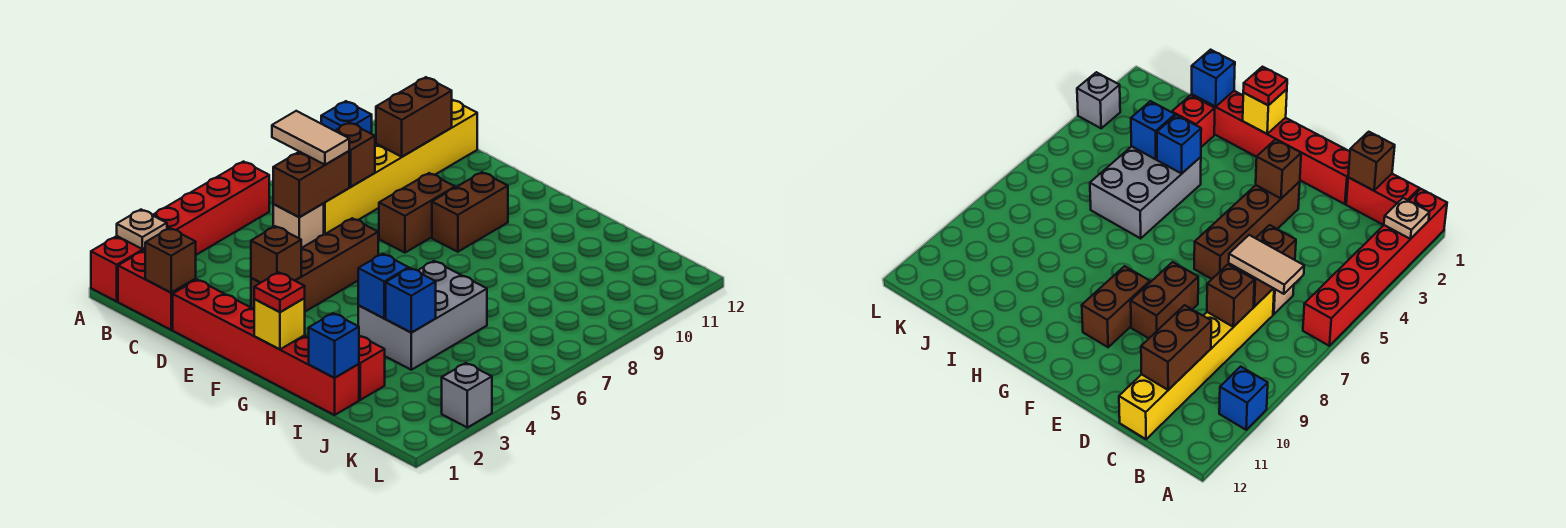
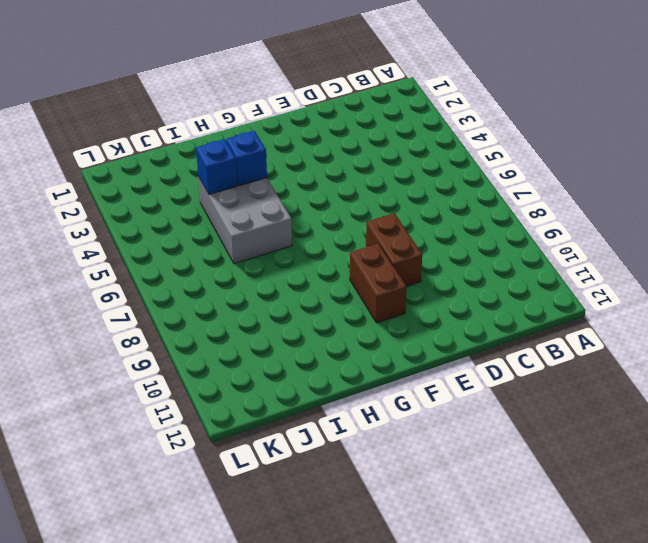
none -> red brick A1:A6 level 1
none -> blue brick A10 level 1
none -> red brick B1:C1 level 1

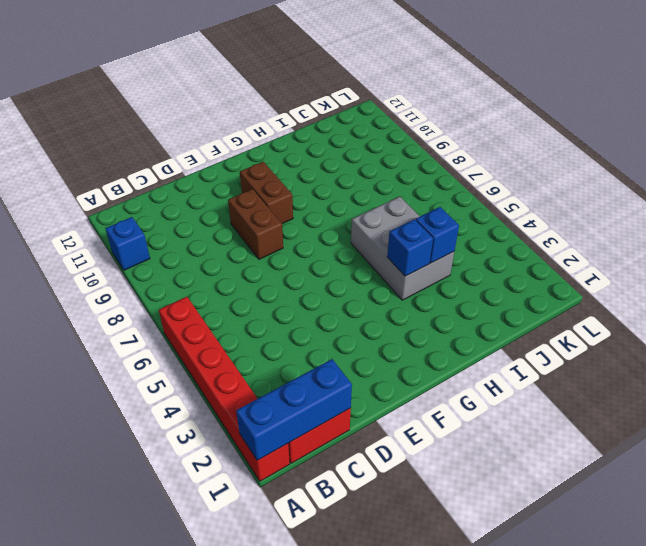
blue brick A1:C1 level 2 -> brown brick C1 level 2
none -> tan brick C6 level 1
none -> yellow brick C7:C12 level 1
none -> red brick D1:I1 level 1

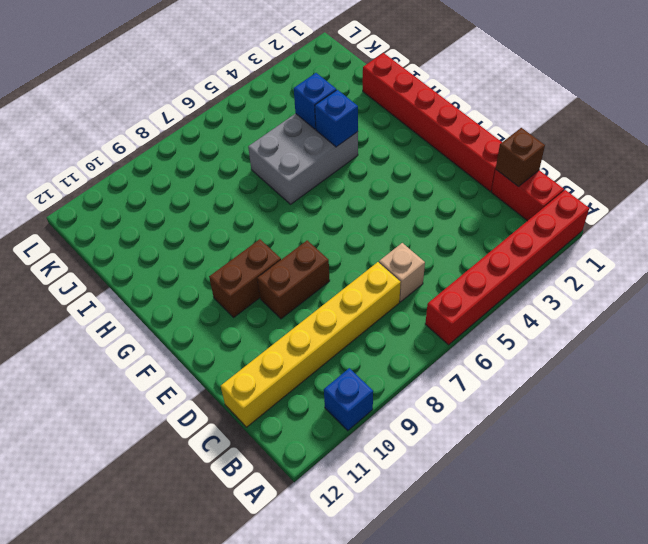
none -> brown brick E3:E6 level 1
none -> red brick I2 level 1
none -> grey brick L3 level 1

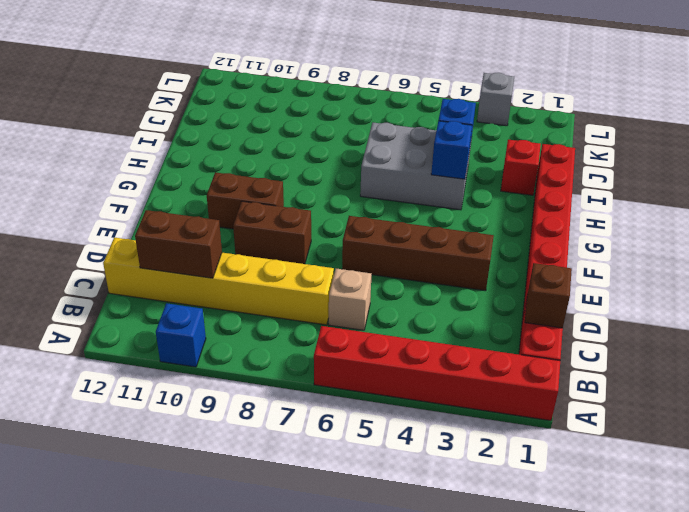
none -> tan plate A2 level 2
none -> brown brick C6:C7 level 2
none -> brown brick C8 level 2

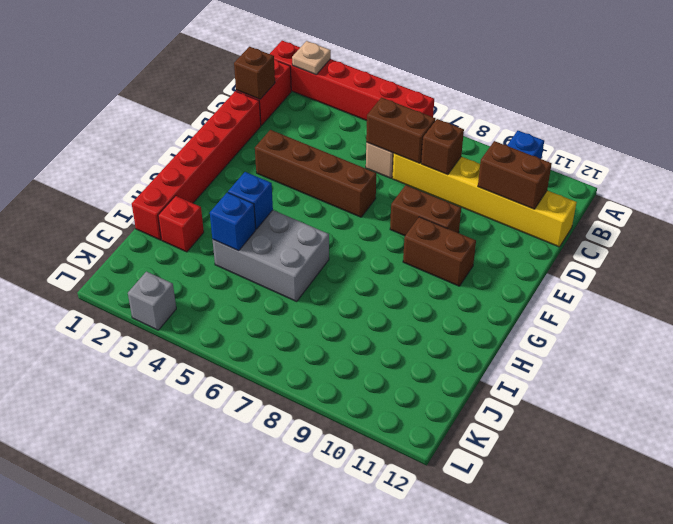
none -> brown brick E3 level 2
none -> yellow brick G1 level 2
none -> blue brick I1 level 2

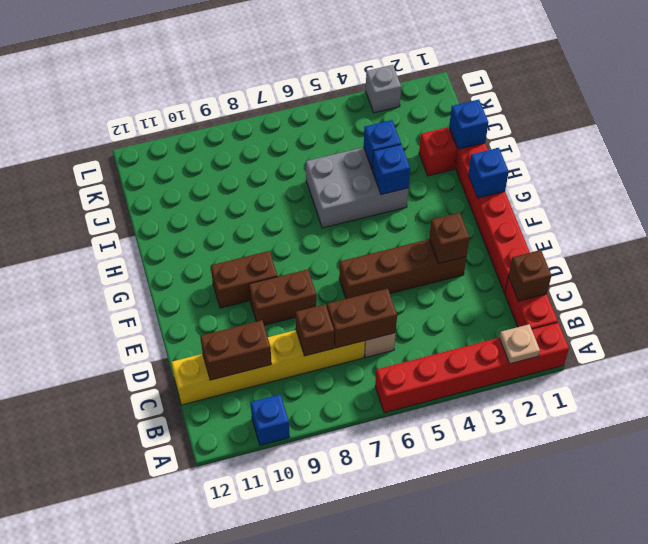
blue brick G1 level 2 -> yellow brick G1 level 2
none -> tan tile B7:C7 level 3
none -> red plate G1 level 3

